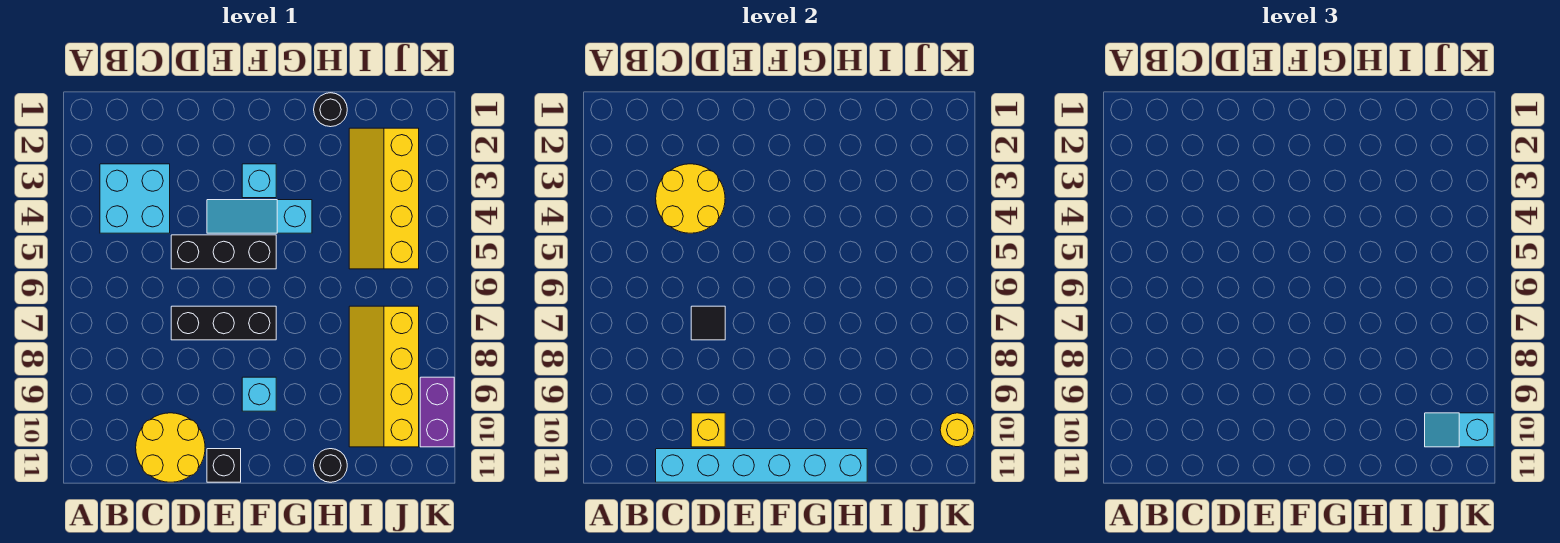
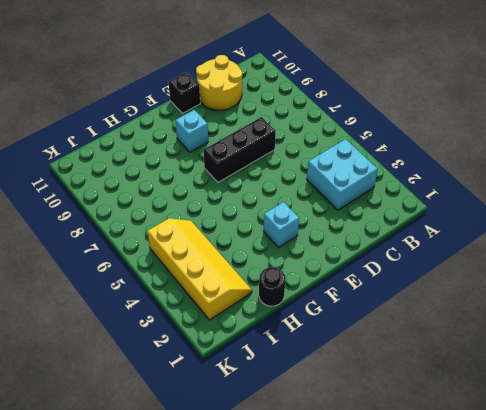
none -> black brick D5:F5 level 1
none -> cyan slope E4:G4 level 1 top G
none -> black round brick H11 level 1

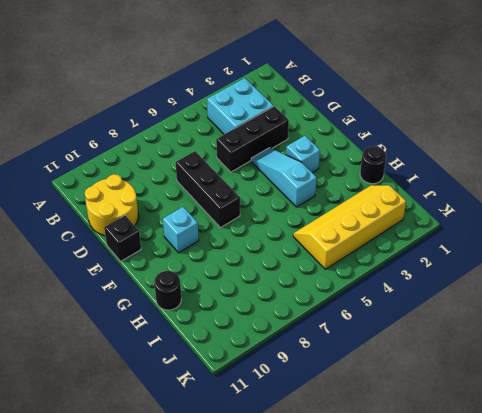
black brick D3:D5 level 1 -> black brick D5:F5 level 1
none -> yellow slope I7:J10 level 1 top J
none -> purple brick K9:K10 level 1
none -> yellow round brick C3:D4 level 2

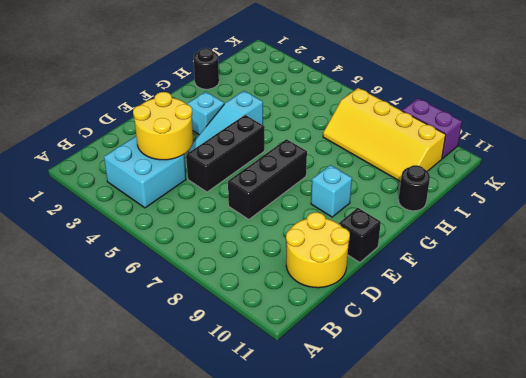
none -> yellow slope I2:J5 level 1 top J
none -> cyan brick C11:H11 level 2
none -> black tile D7 level 2

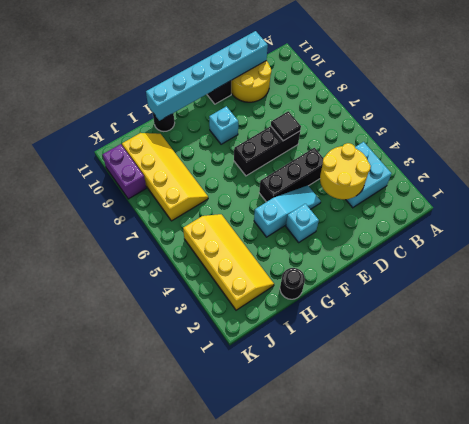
none -> yellow brick D10 level 2
none -> yellow round brick K10 level 2
none -> cyan slope J10:K10 level 3 top K

